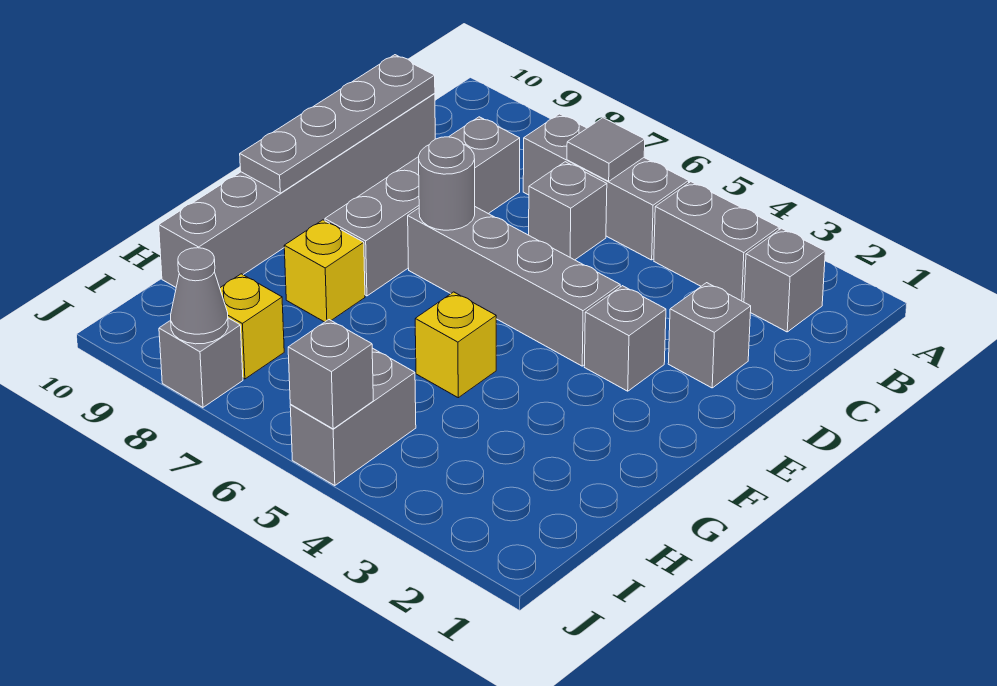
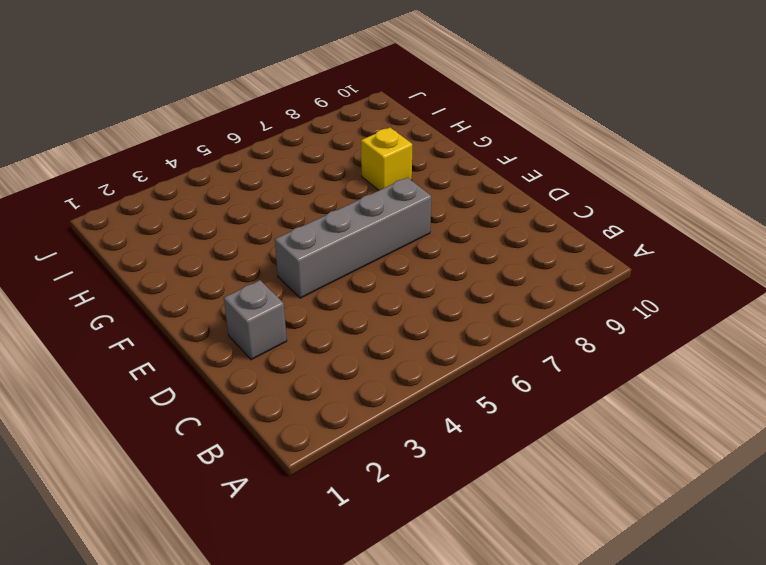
none -> grey brick B2 level 1
none -> grey brick B3:B4 level 1
none -> grey brick B5:B7 level 1

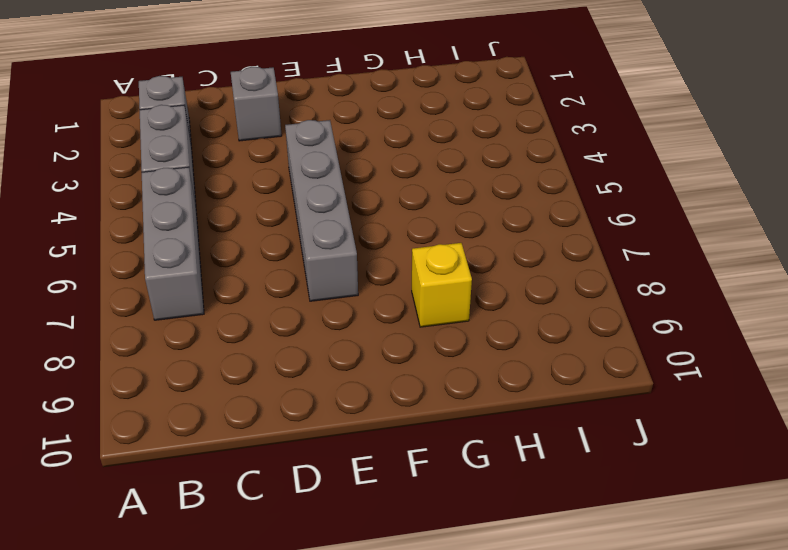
none -> grey brick C6 level 1
none -> grey brick C8:F8 level 1
none -> grey brick C10:H10 level 1

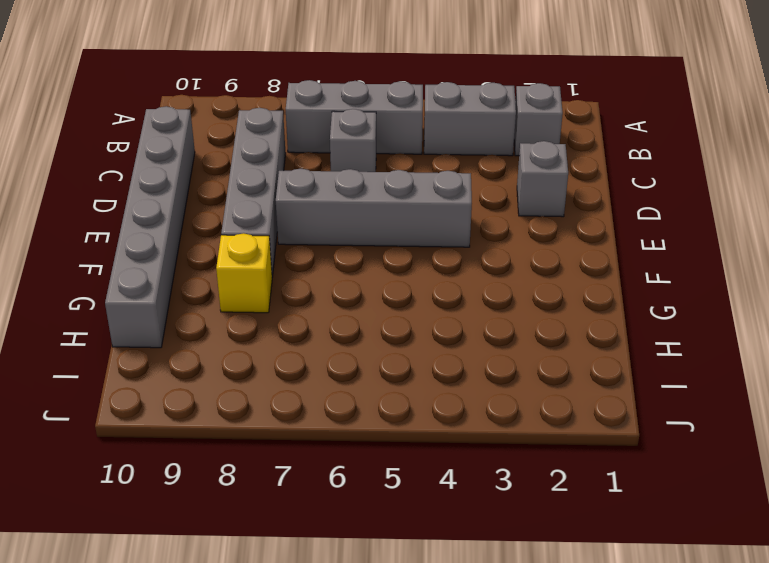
none -> grey brick E3 level 1
none -> yellow brick G5 level 1
none -> grey brick I5:J5 level 1

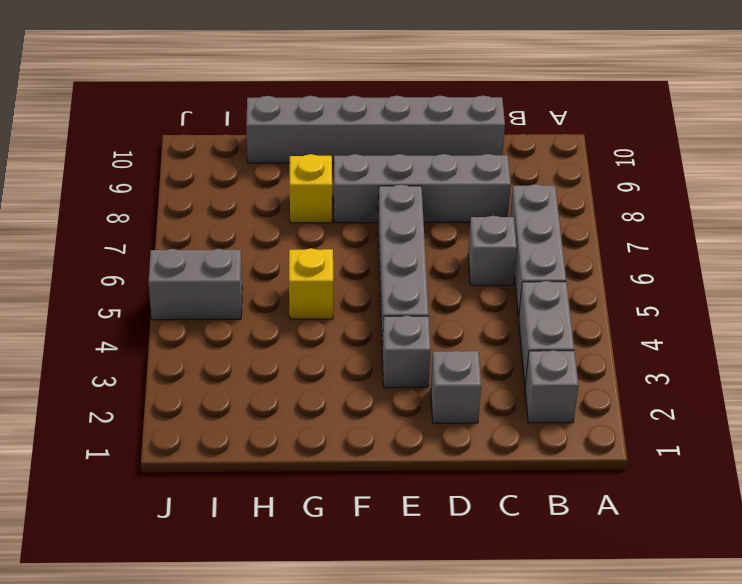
none -> yellow brick I8 level 1
none -> grey brick J8 level 1
none -> grey tile B6 level 2

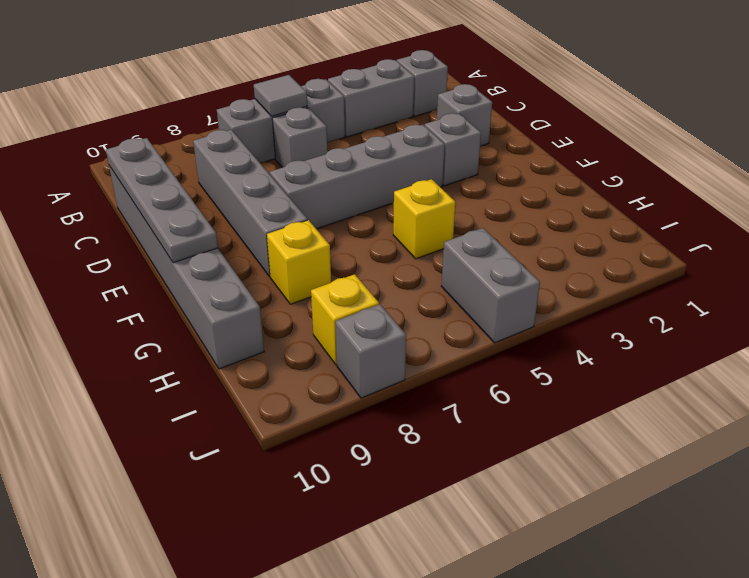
none -> grey round brick E7 level 2
none -> grey brick J5 level 2
none -> grey cone J8 level 2

